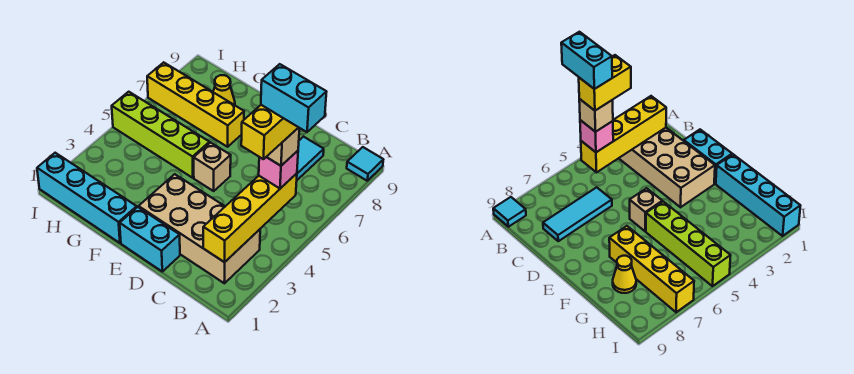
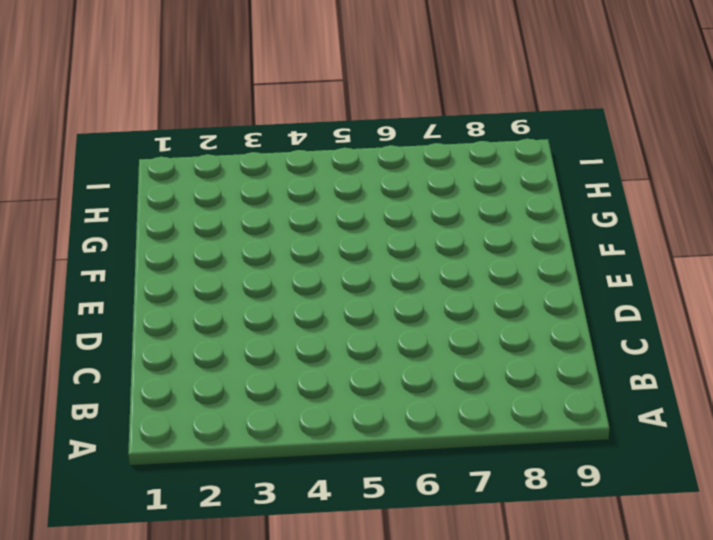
none -> cyan tile A9 level 1
none -> tan brick B2:E3 level 1
none -> cyan tile C6:C8 level 1

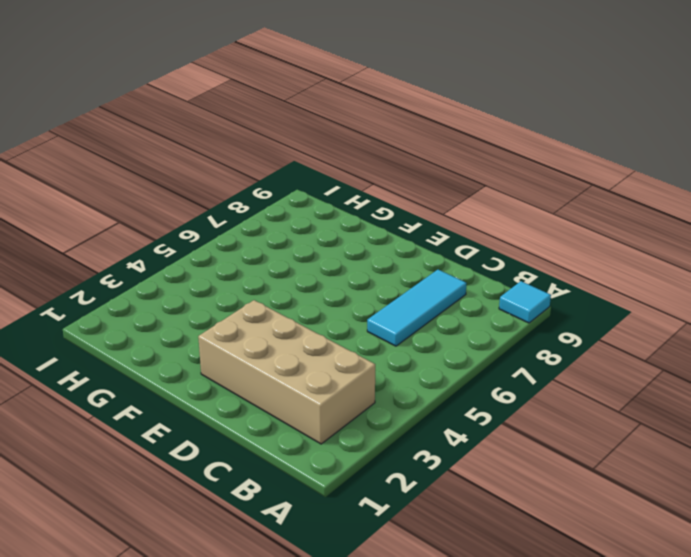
none -> cyan brick D1:E1 level 1
none -> tan brick E5 level 1
none -> cyan brick F1:I1 level 1

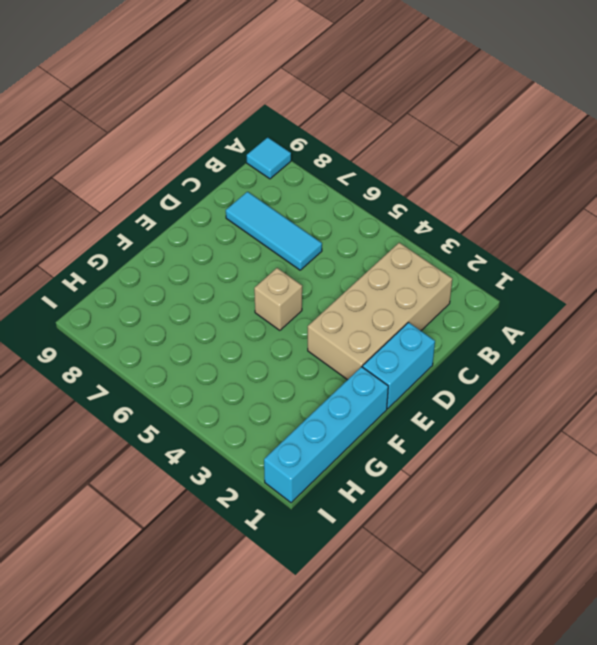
none -> lime brick F5:I5 level 1
none -> yellow brick F7:I7 level 1
none -> yellow cone G8 level 1

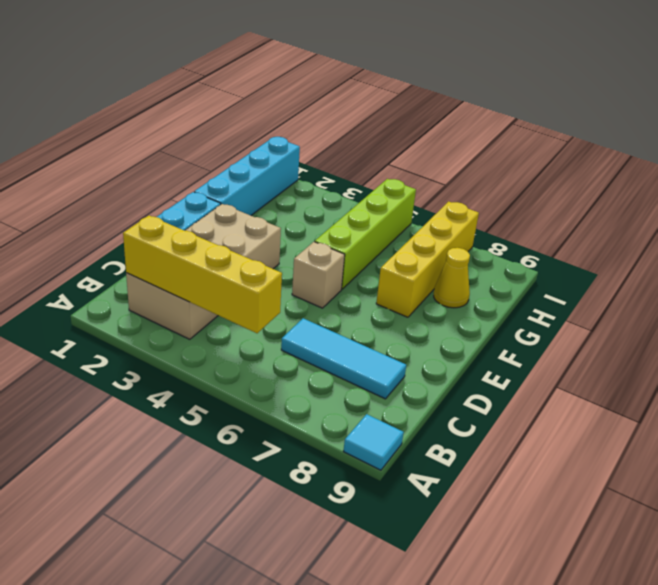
none -> pink brick B5 level 3
none -> tan brick B5 level 4
none -> yellow brick B4:B5 level 5

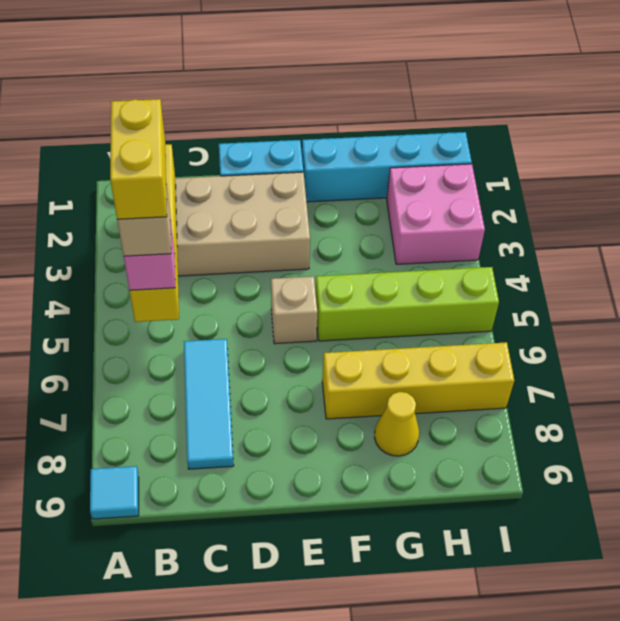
pink brick H2:I3 level 1 -> none
none -> cyan brick A5:B5 level 6

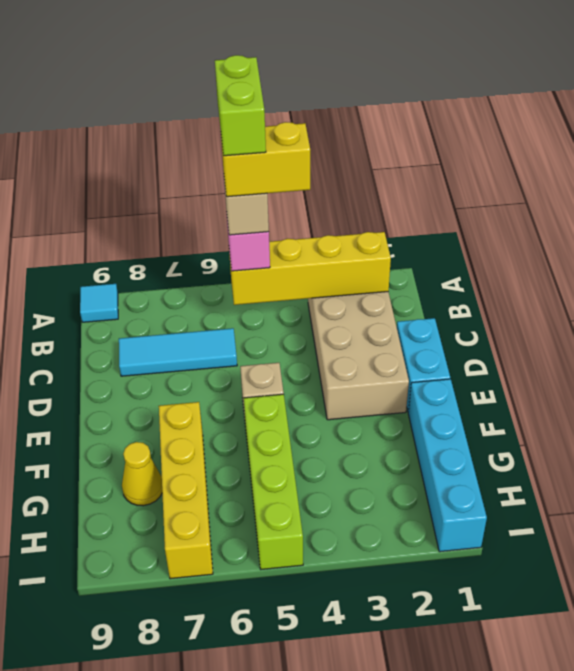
lime brick A5:B5 level 6 -> cyan brick A5:B5 level 6

